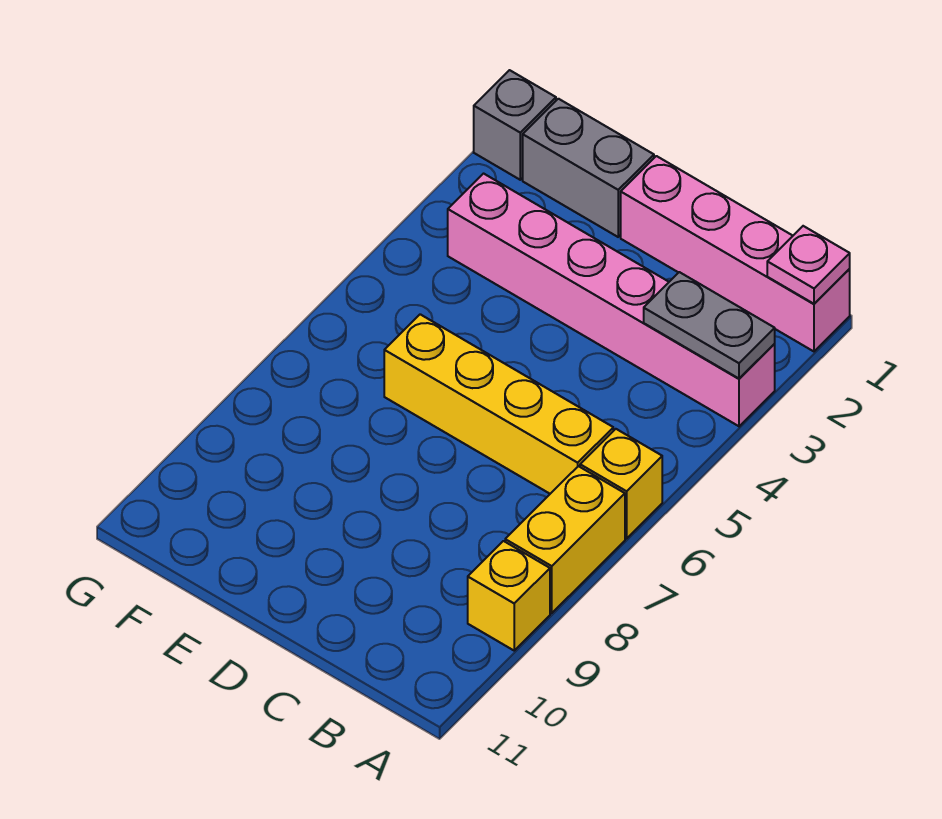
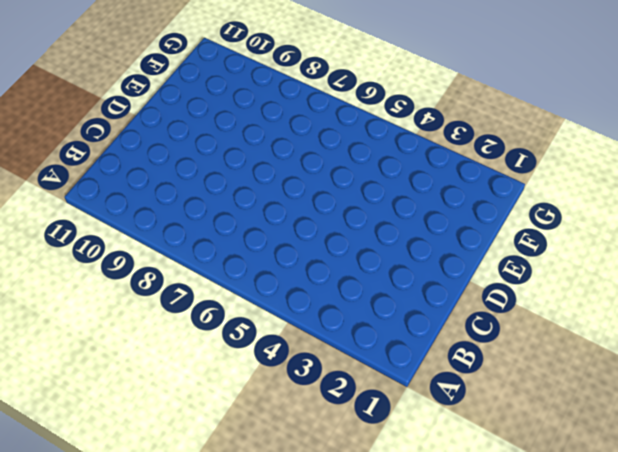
none -> pink brick A1:D1 level 1
none -> pink brick A3:F3 level 1

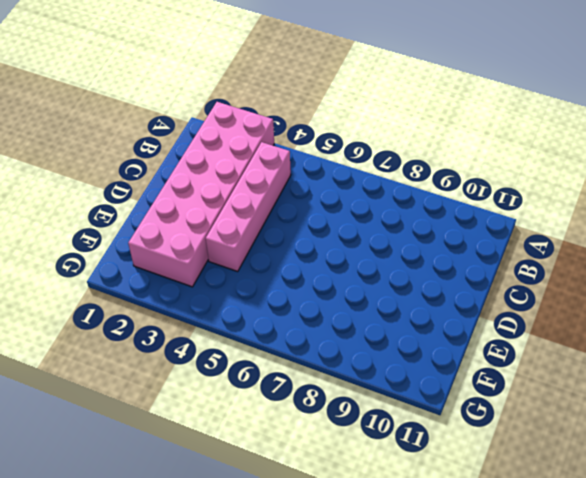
pink brick A2:F3 level 1 -> pink brick A3:F3 level 1
pink brick B4:E4 level 1 -> pink brick A1:D1 level 1
none -> yellow brick A6 level 1
none -> yellow brick A7:A8 level 1

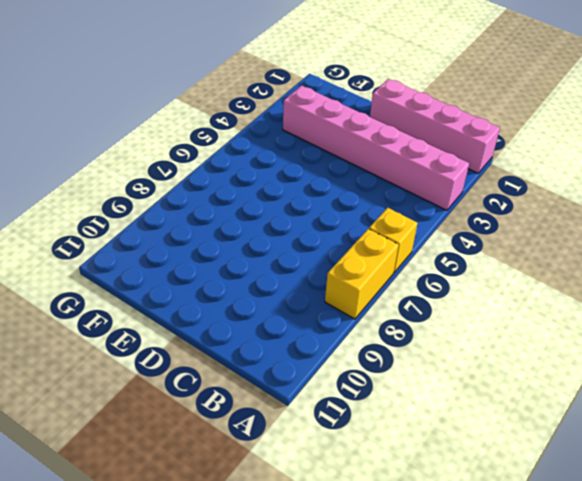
none -> yellow brick A9 level 1
none -> yellow brick B6:E6 level 1

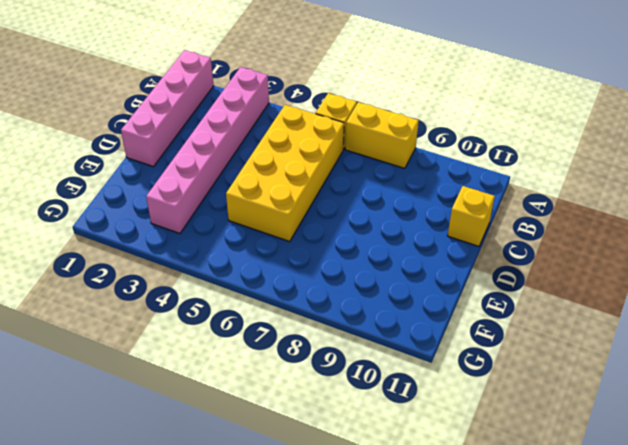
yellow brick B5:E6 level 1 -> yellow brick B6:E6 level 1
yellow brick C11 level 1 -> yellow brick A9 level 1
none -> grey brick E1:F1 level 1
none -> grey brick G1 level 1

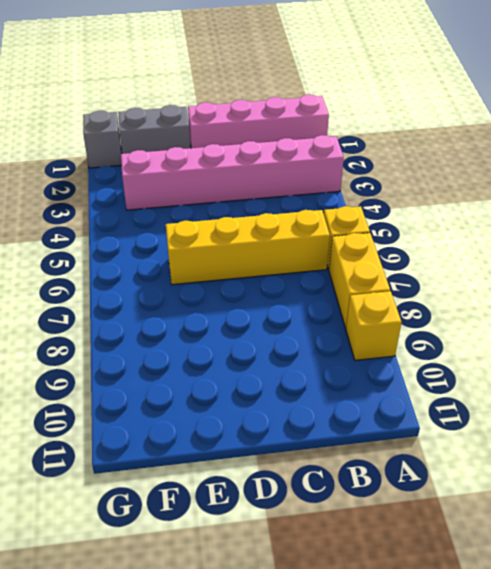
none -> pink plate A1 level 2
none -> grey plate A3:B3 level 2

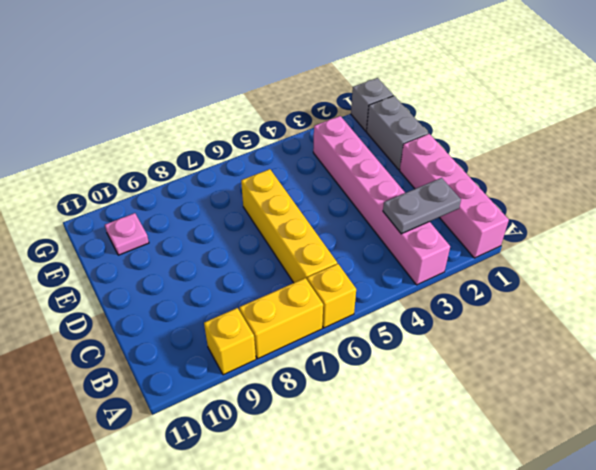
grey plate B2:B3 level 2 -> grey plate A3:B3 level 2
pink plate F10 level 1 -> pink plate A1 level 2

